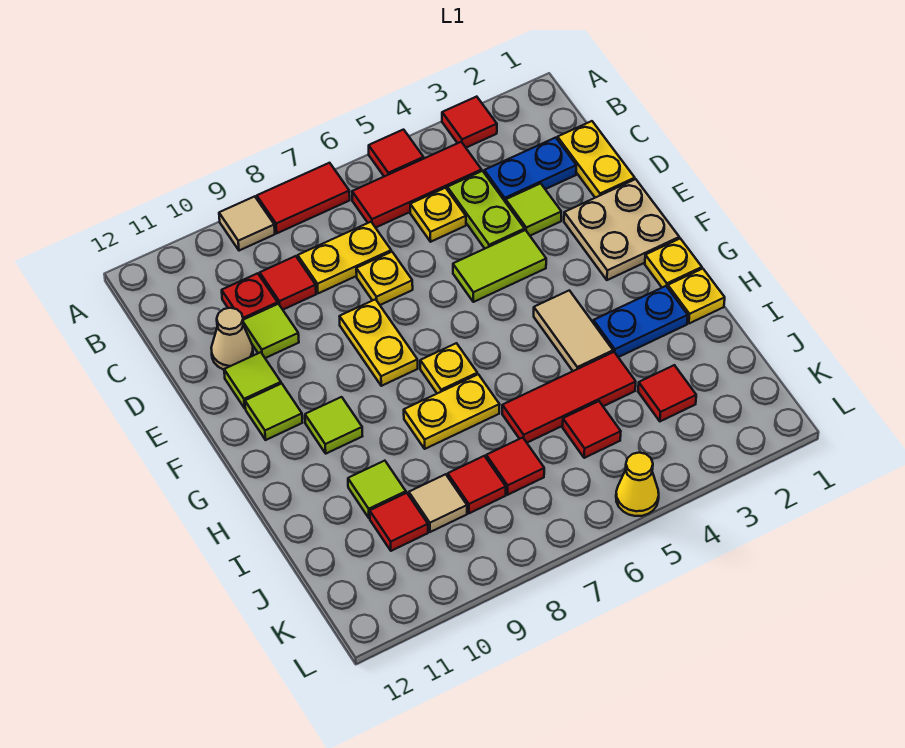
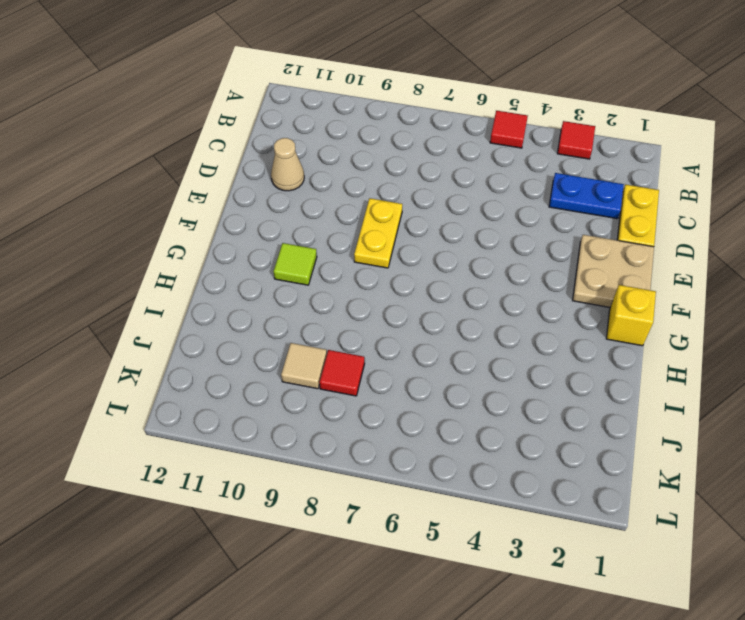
yellow brick G1 level 1 -> yellow plate G1 level 1
none -> red tile A7:A8 level 1
none -> tan tile A9 level 1
none -> red tile B4:B6 level 1
none -> lime plate C4:D4 level 1

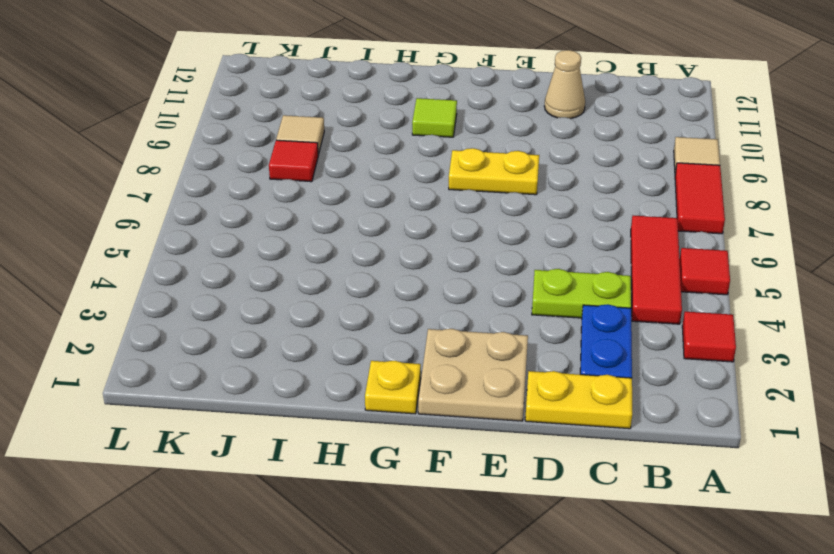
none -> yellow plate C5 level 1
none -> yellow plate C7:C8 level 1
none -> red tile C9 level 1
none -> red plate C10 level 1

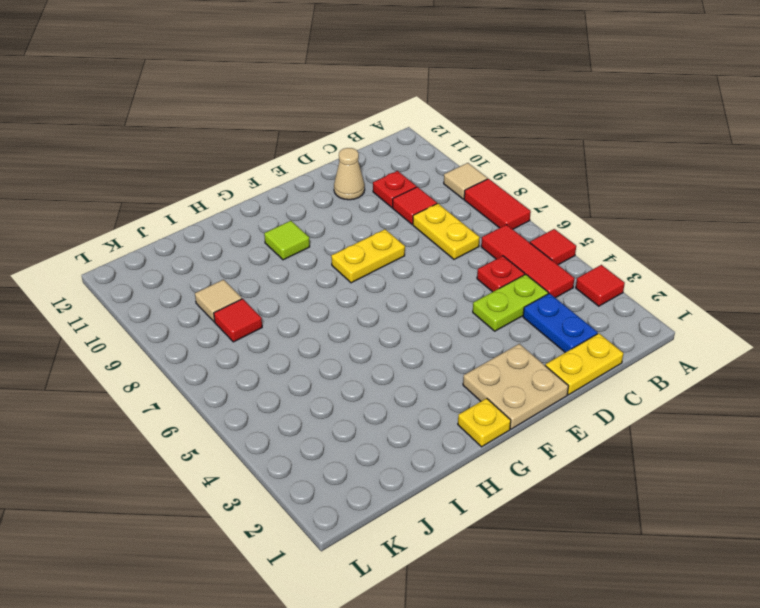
red plate C5 level 1 -> yellow plate C5 level 1
none -> lime tile D3 level 1
none -> yellow plate D7 level 1
none -> lime tile D10 level 1
none -> lime tile E4:E5 level 1

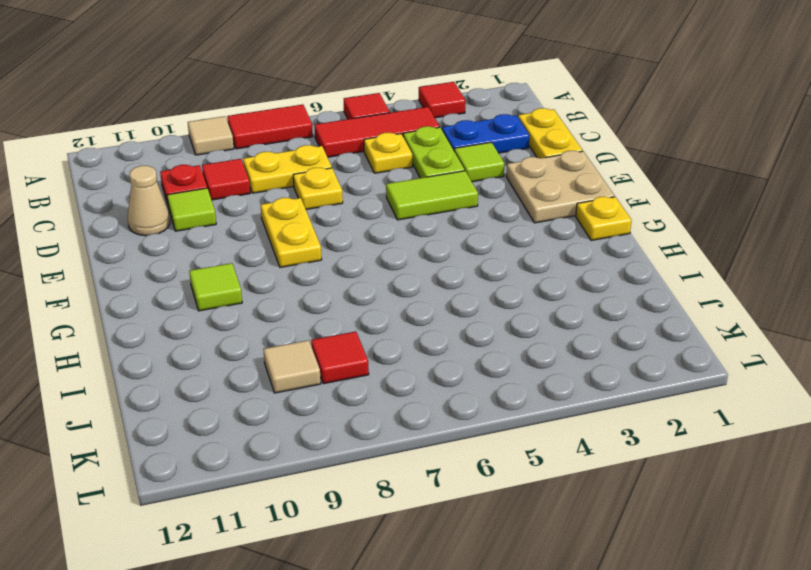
none -> lime tile E11 level 1
none -> lime tile F11 level 1
none -> tan tile G4:H4 level 1
none -> yellow plate G7 level 1

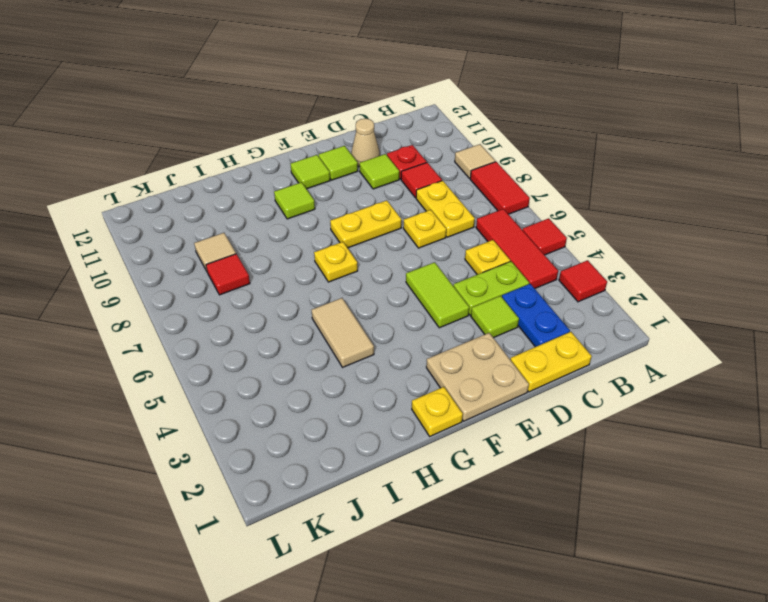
tan tile H4:H5 level 1 -> tan tile G4:H4 level 1
none -> yellow plate H1 level 1
none -> blue plate H2:H3 level 1
none -> yellow plate H7:H8 level 1
none -> red tile I4:I6 level 1

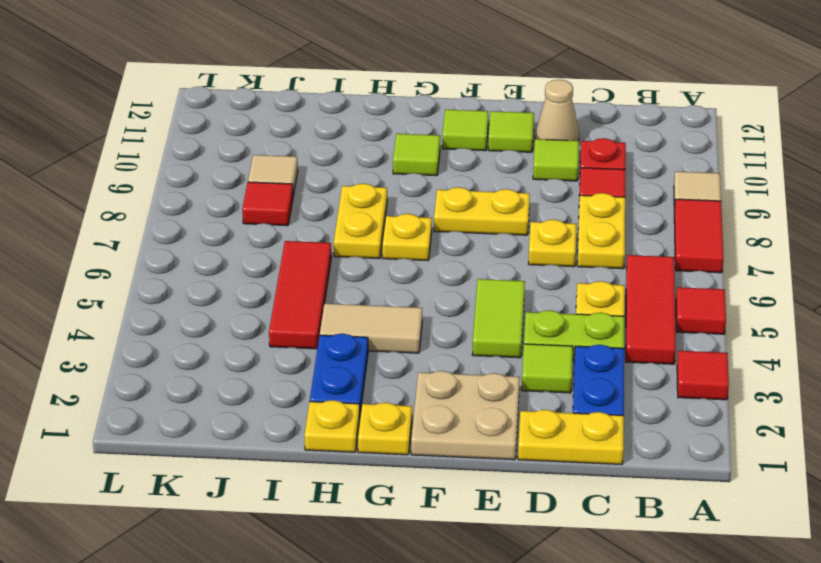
none -> lime tile I10 level 1
none -> red tile J3 level 1
none -> red tile J5 level 1
none -> red tile J7 level 1

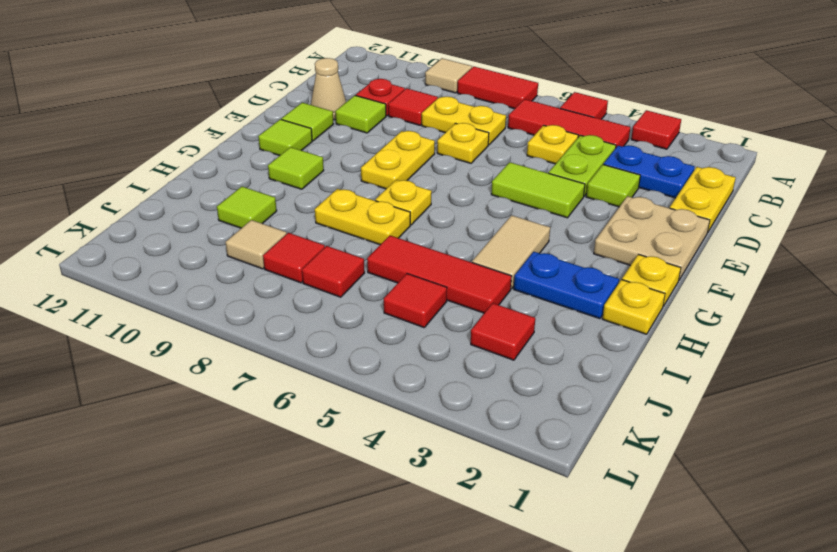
none -> red tile J10 level 1
none -> yellow cone L5 level 1

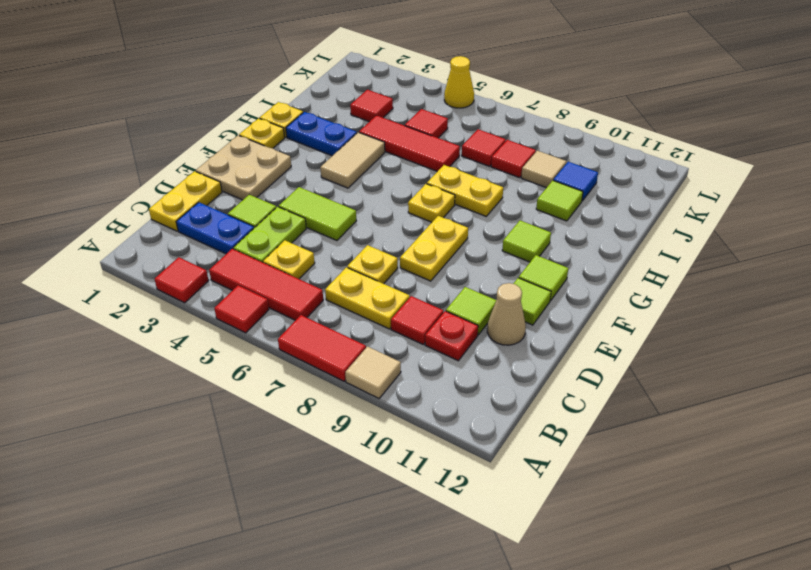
blue tile J10 level 1 -> red tile J10 level 1

